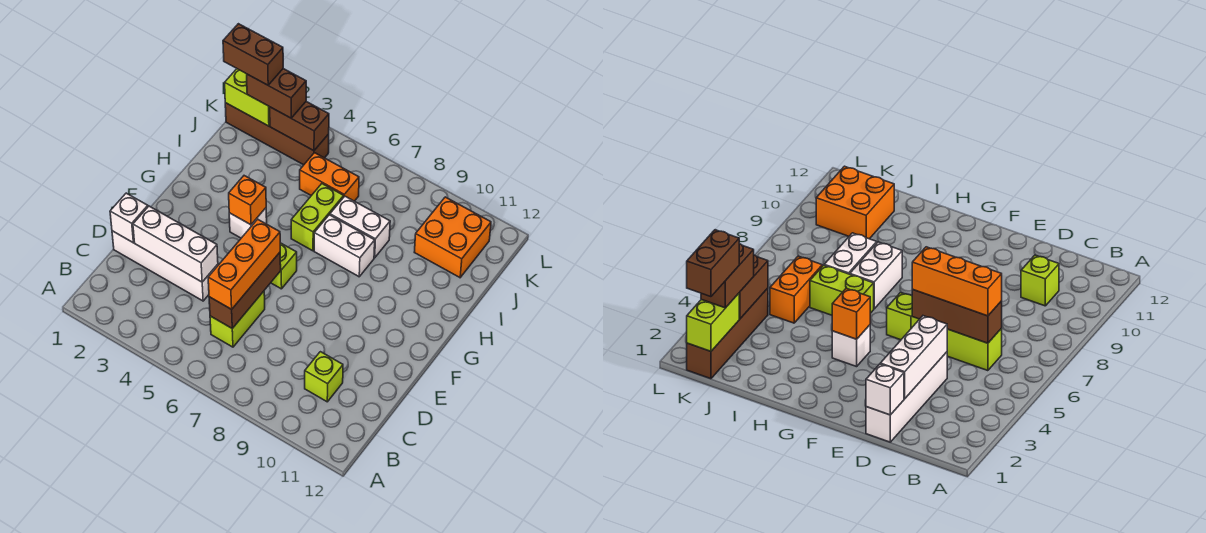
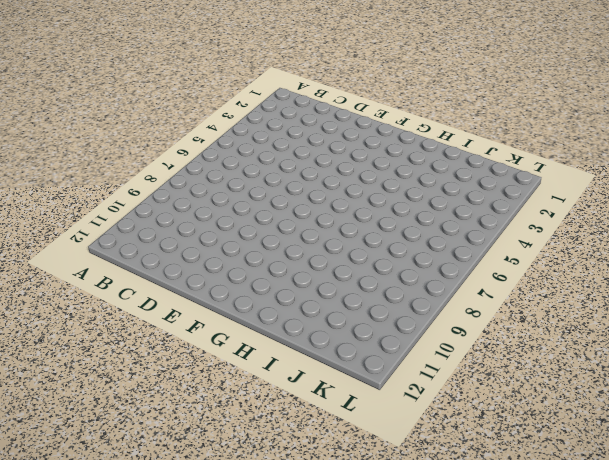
none -> lime brick C6:D6 level 1
none -> lime brick C10 level 1
none -> white brick D1:D4 level 1

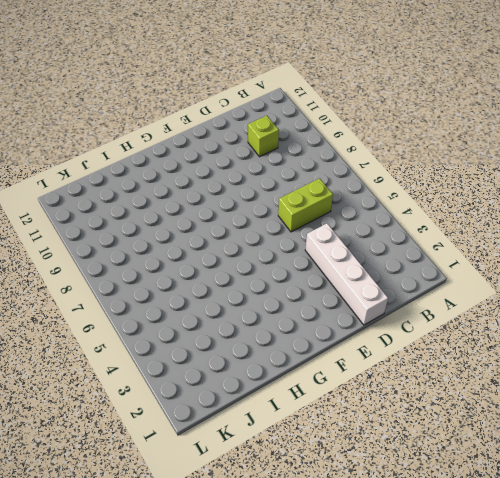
none -> lime brick F6 level 1
none -> white brick G4 level 1
none -> lime brick H6:I6 level 1

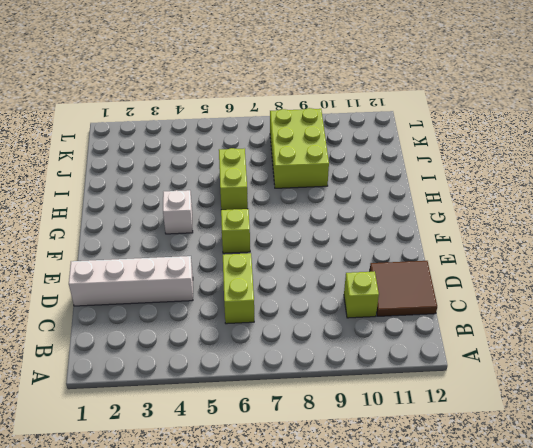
brown tile C11:D12 level 1 -> none
lime brick I8:K9 level 1 -> white brick I7:I8 level 1
none -> white brick H7:H8 level 1
none -> orange brick J5:J6 level 1
none -> orange brick J10:K11 level 1

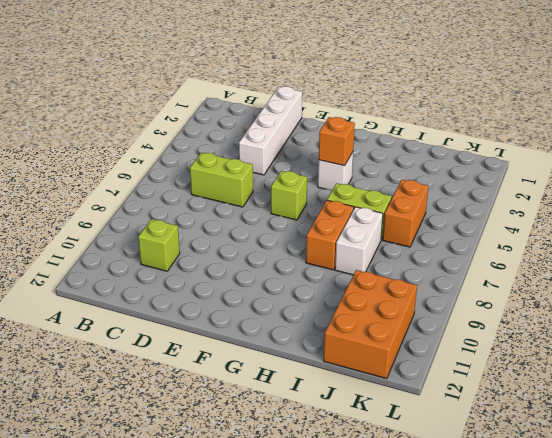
orange brick H7:H8 level 1 -> white brick H7:H8 level 1
orange brick J10:K12 level 1 -> orange brick J10:K11 level 1
none -> brown brick K1:K4 level 1
none -> brown brick C6:E6 level 2
none -> white brick D1 level 2

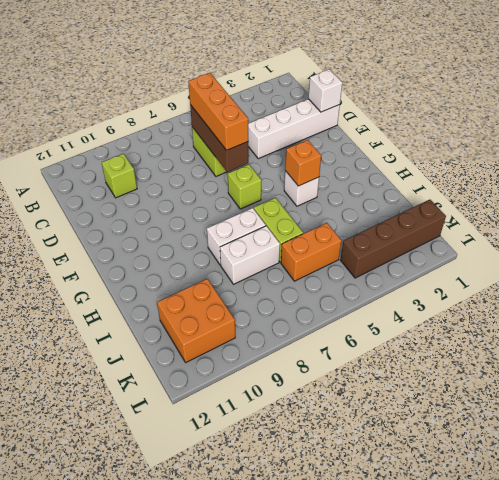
none -> white brick D2:D4 level 2
none -> lime brick K1:K2 level 2
none -> brown brick K3:K4 level 2

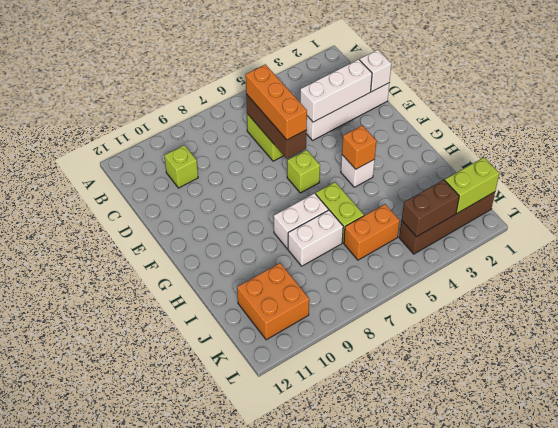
none -> brown brick K2:K3 level 3
none -> brown brick K1:K2 level 4

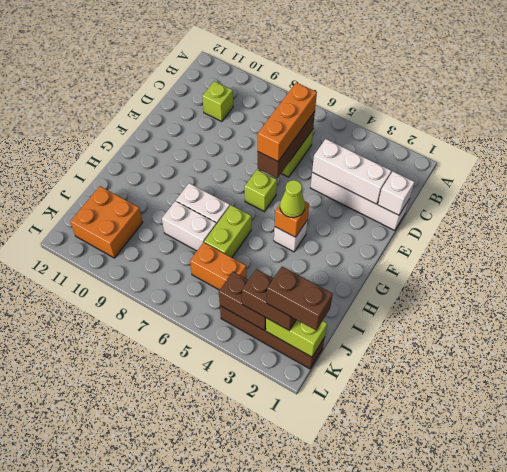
lime cone G4 level 3 -> none

